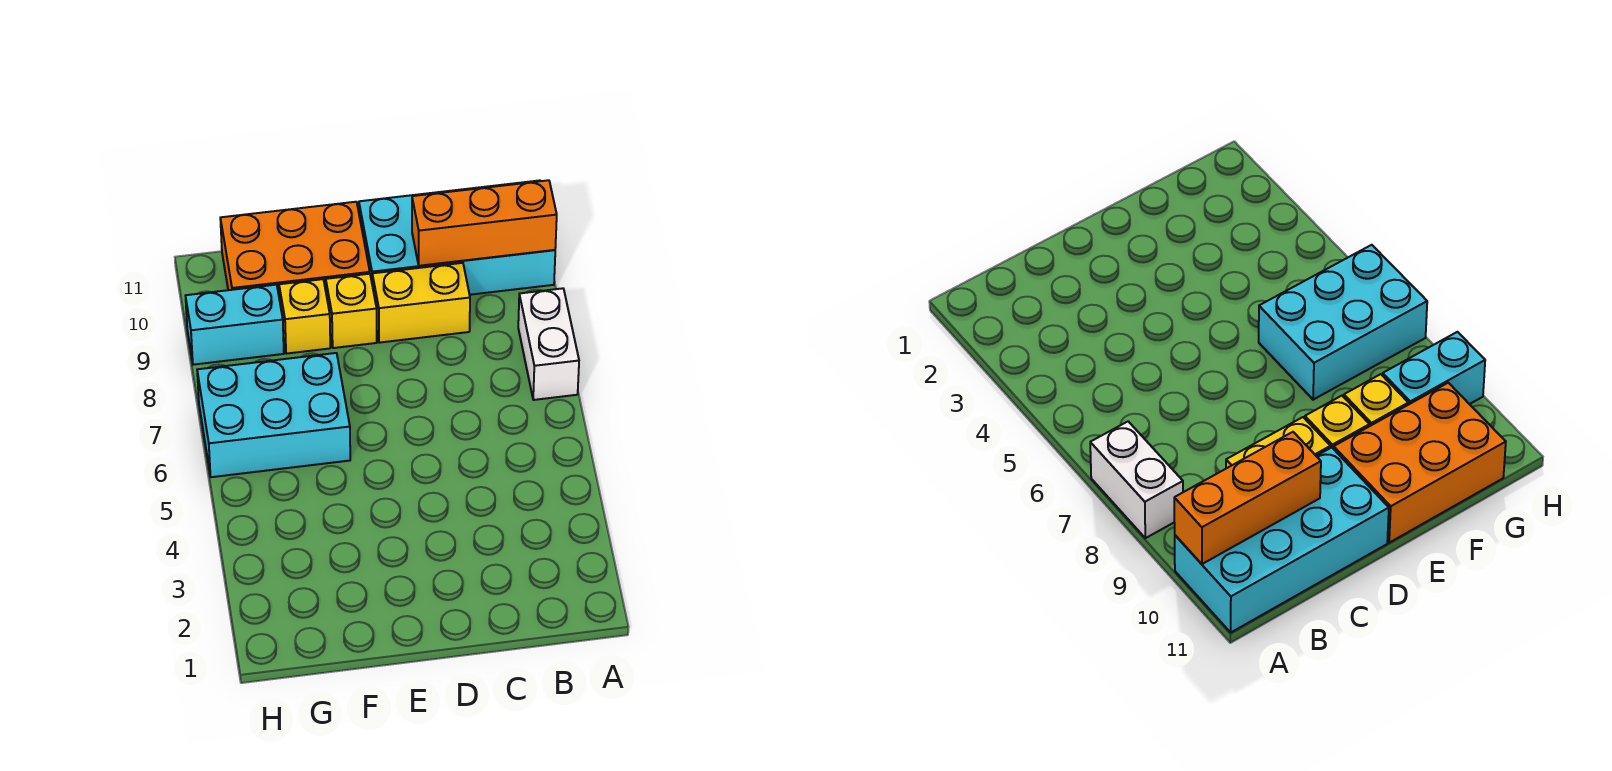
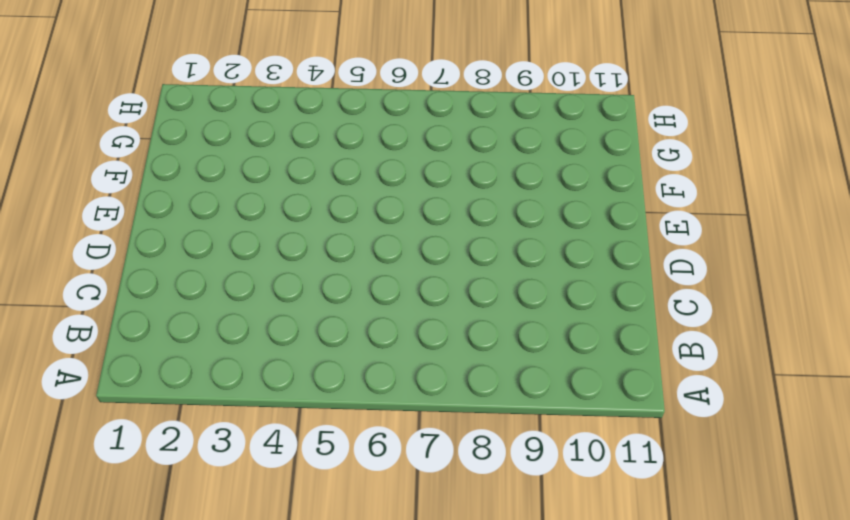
none -> white brick A7:A8 level 1
none -> cyan brick A10:D11 level 1

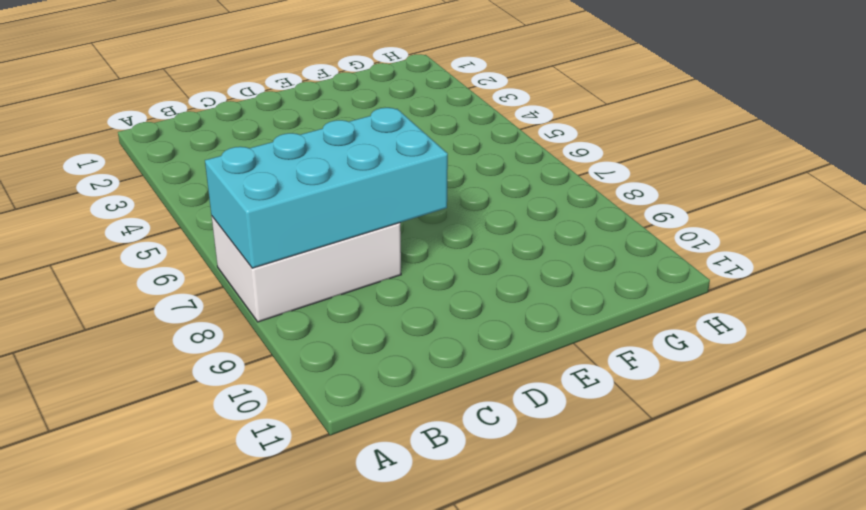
white brick A7:C8 level 1 -> white brick A7:A8 level 1
cyan brick A7:D8 level 2 -> cyan brick A10:D11 level 1
none -> yellow brick C9:D9 level 1
none -> yellow brick E9 level 1

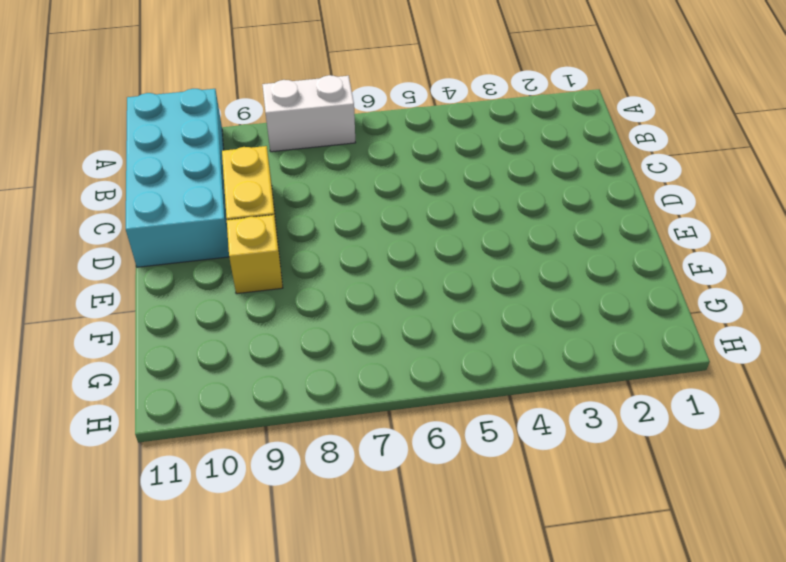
none -> orange brick E10:G11 level 1
none -> cyan brick F6:H7 level 1

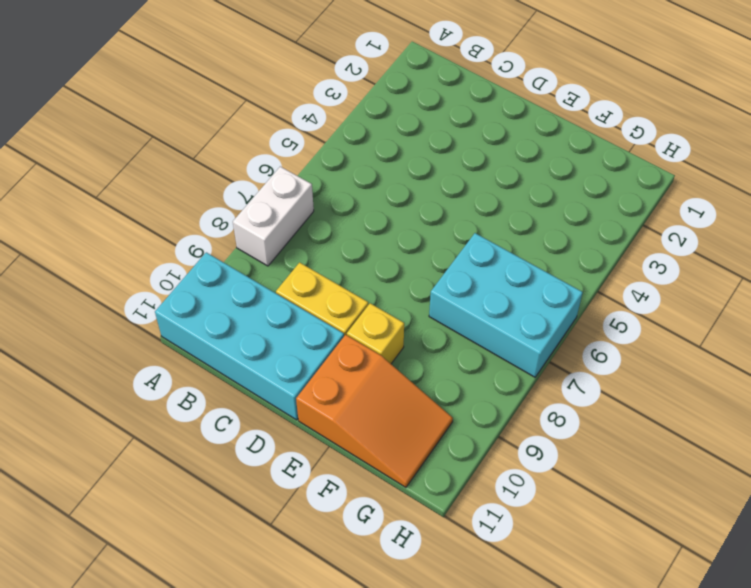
orange slope E10:G11 level 1 top E -> orange brick E10:G11 level 1
none -> yellow brick F9 level 1
none -> cyan brick G9:H9 level 1

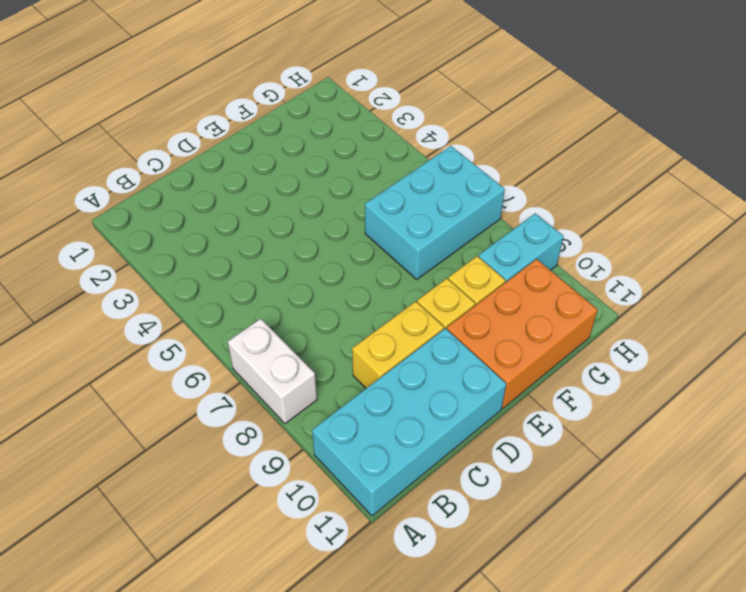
none -> orange brick A10:C10 level 2

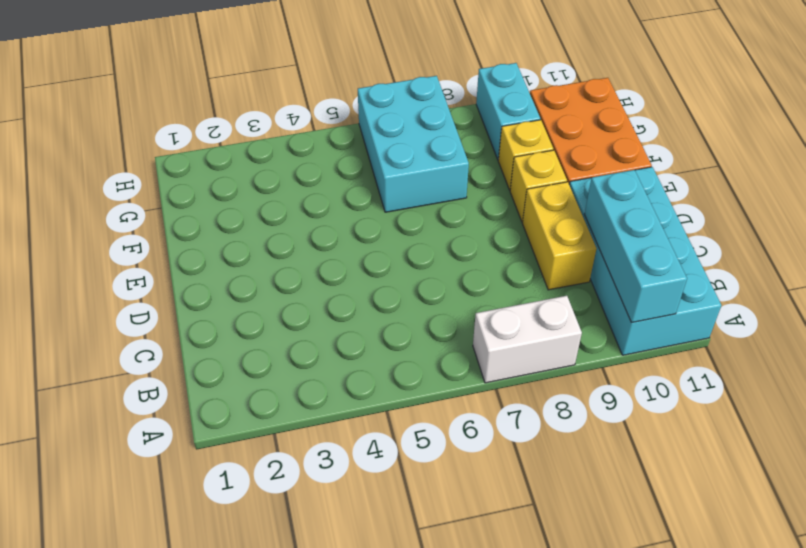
cyan brick A10:C10 level 2 -> orange brick A10:C10 level 2

